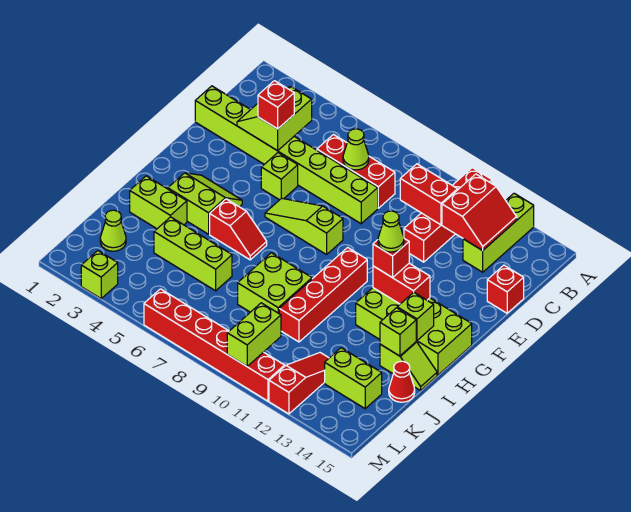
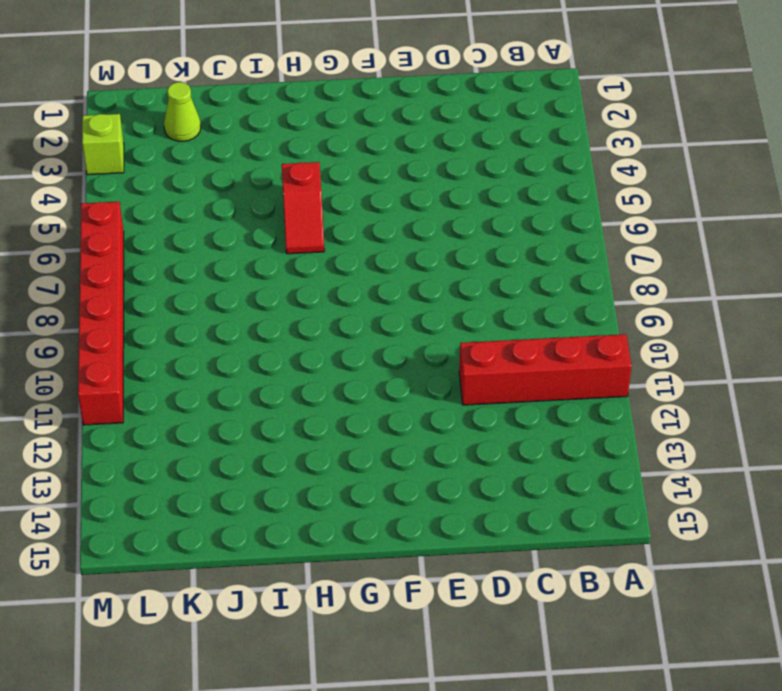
none -> lime brick A13:C13 level 1
none -> red brick C6:C8 level 1
none -> lime brick D1:D8 level 1
none -> red brick D15 level 1

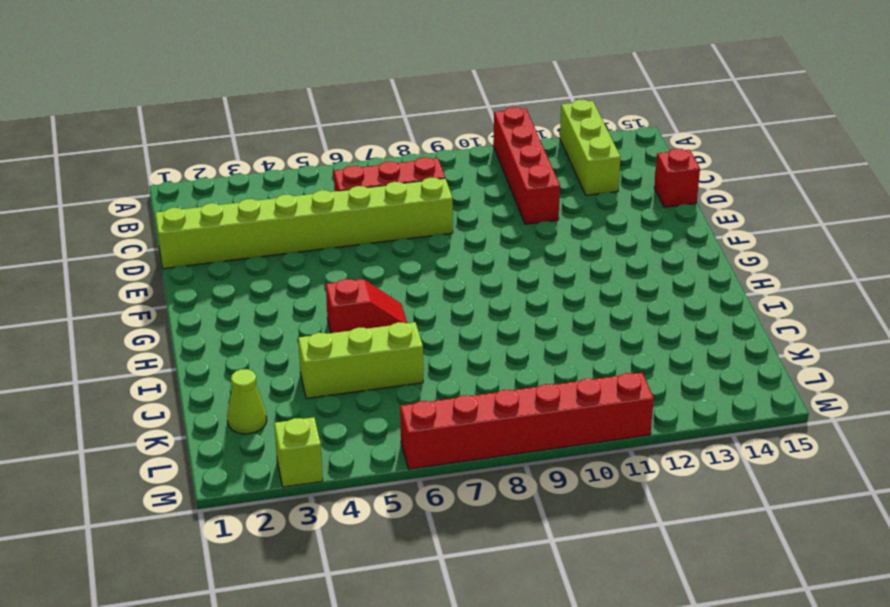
none -> lime brick E5 level 1
none -> lime slope F6:F8 level 1 top 8
none -> lime slope G3:H4 level 1 top H
none -> red brick G10:J10 level 1

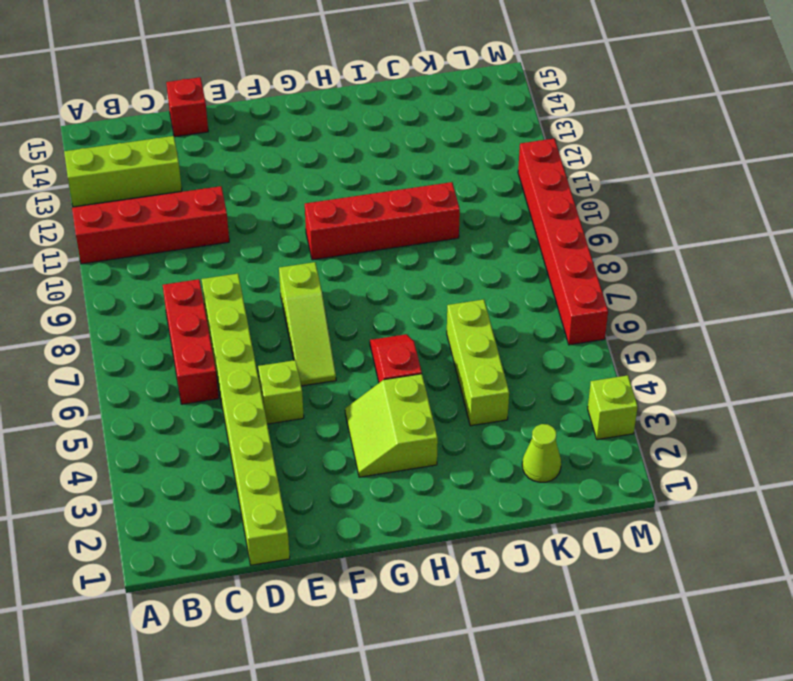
none -> lime brick G12:H15 level 1
none -> lime brick I2:I3 level 1
none -> lime brick I8:J9 level 1
none -> lime slope I14:I15 level 1 top 14

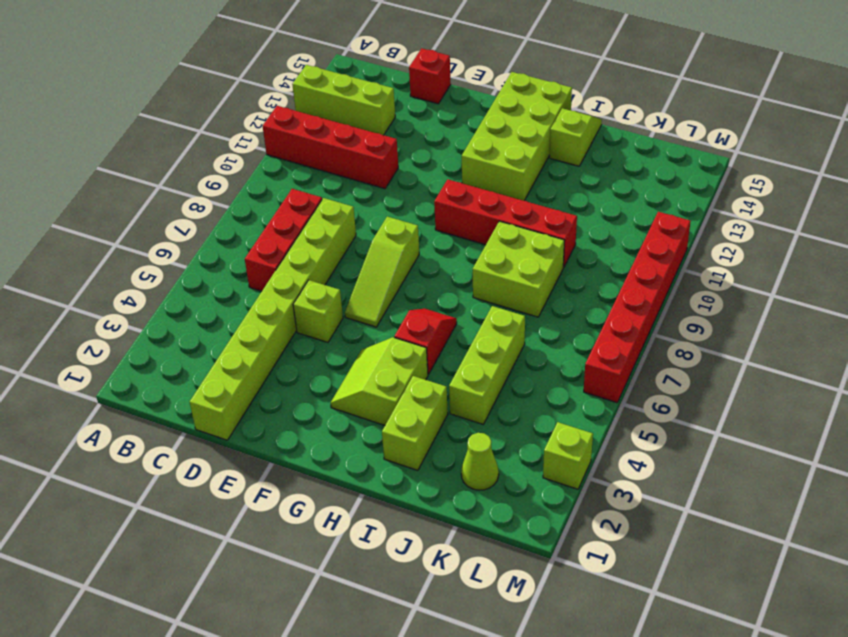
none -> red cone J15 level 1
none -> red slope K12:M12 level 1 top M
none -> lime brick K13:K14 level 1
none -> red slope B12:C13 level 2 top 12

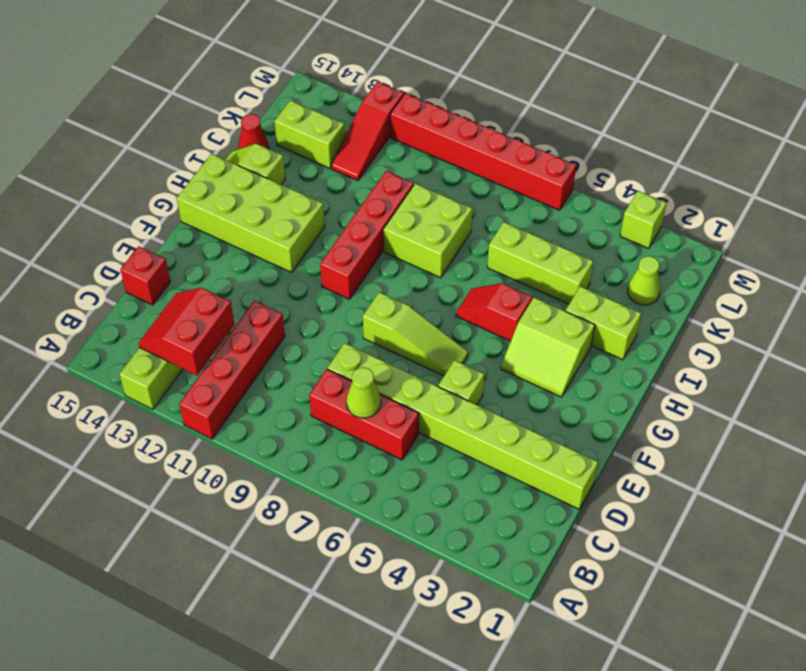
none -> lime slope C3:D4 level 2 top 4
none -> red brick C10:C11 level 2
none -> red brick G12:G13 level 2
none -> lime brick H14 level 2

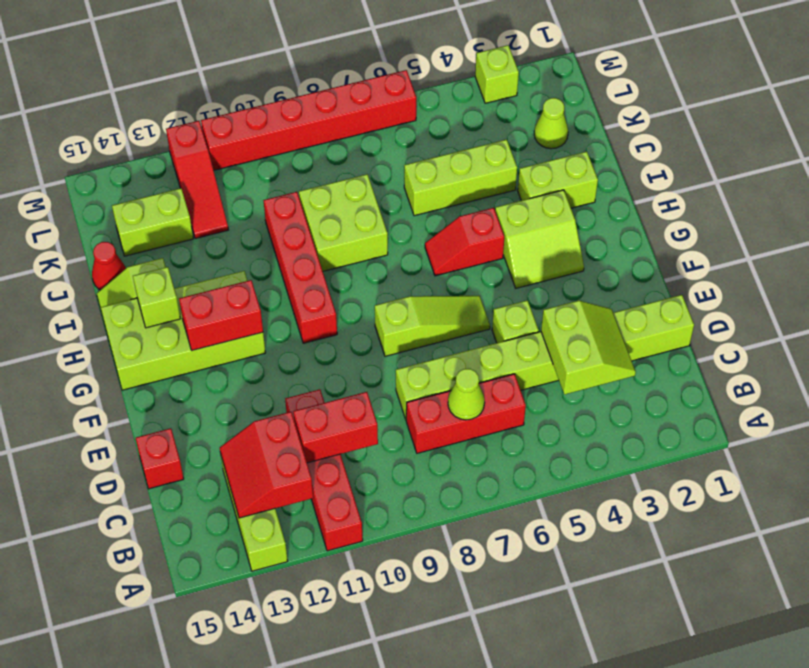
none -> lime brick I14 level 2
none -> lime brick L10:M10 level 2
none -> red brick D4 level 3
none -> red brick G12 level 3

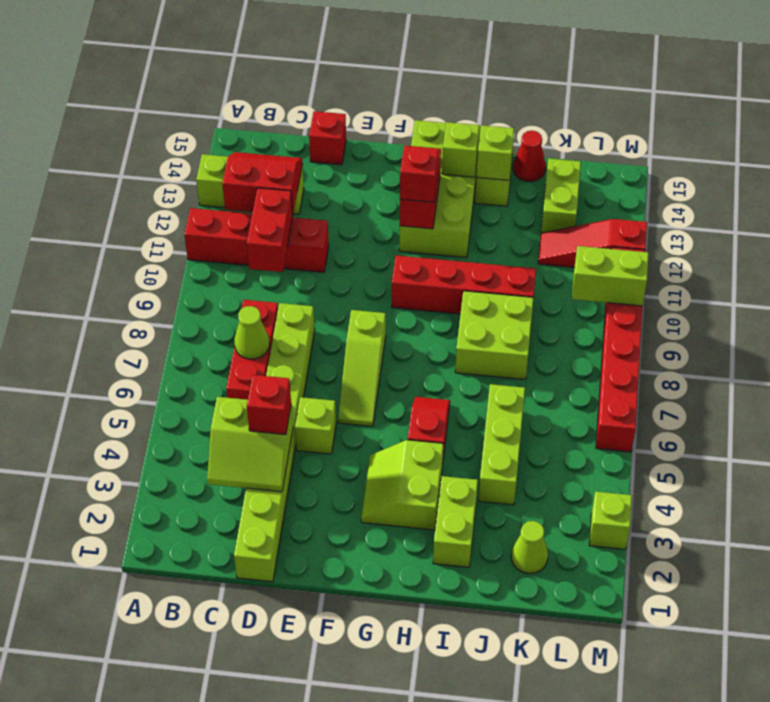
none -> lime cone G12 level 4

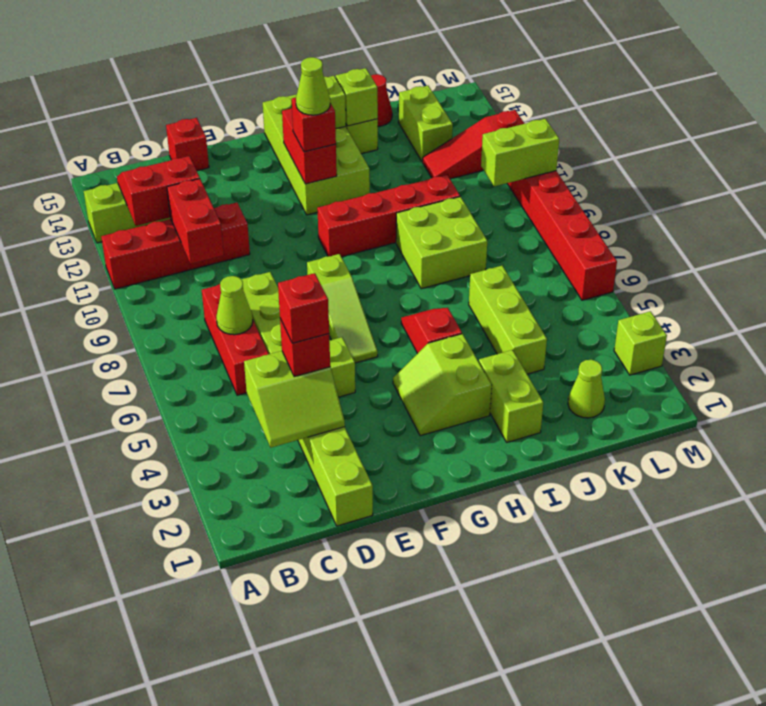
red brick D4 level 4 -> none

